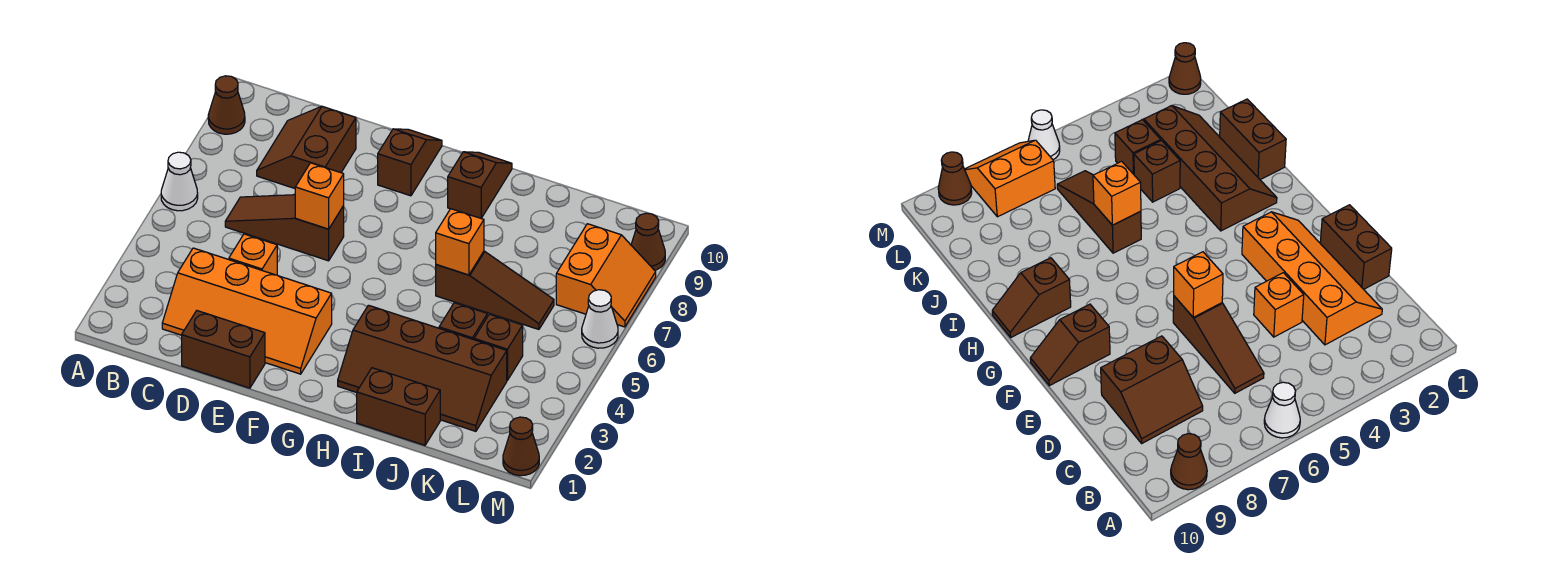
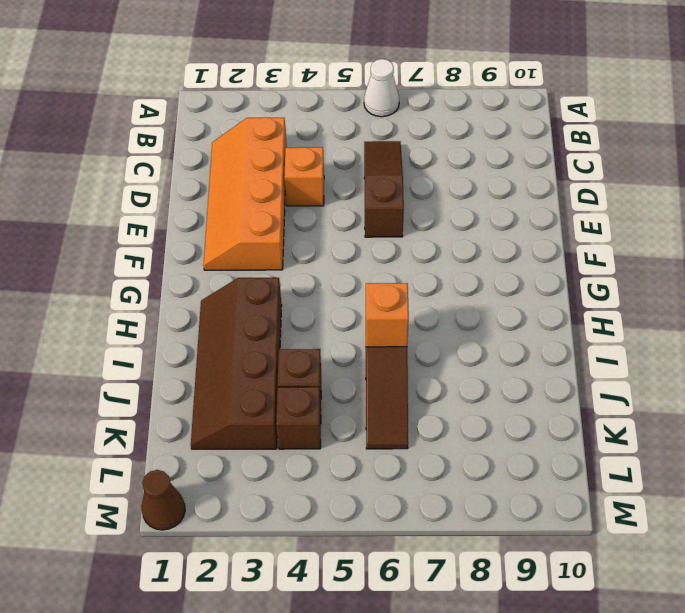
none -> brown cone A9 level 1
none -> brown slope C8:D9 level 1 top D
none -> brown brick D1:E1 level 1

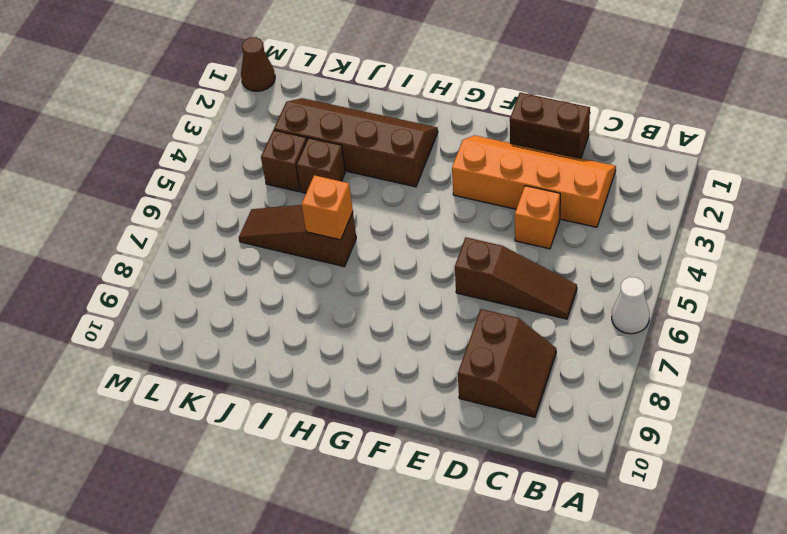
none -> brown cone A9 level 1
none -> brown slope F9:F10 level 1 top 9
none -> brown slope H9:H10 level 1 top 9

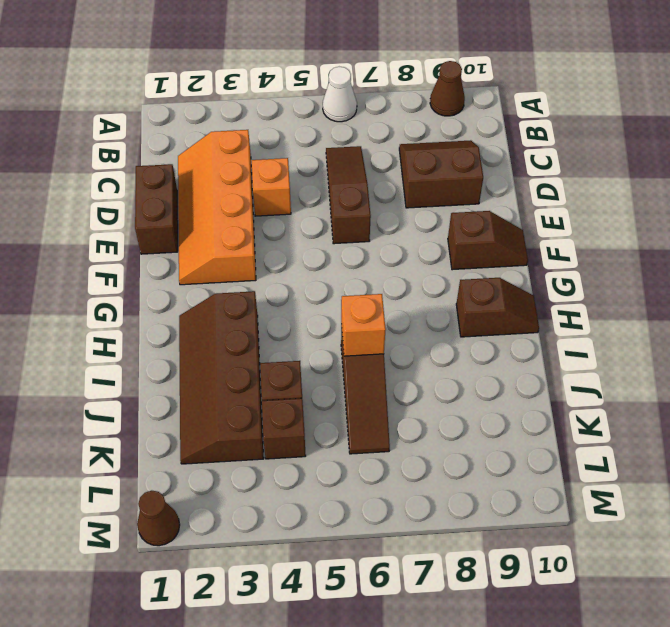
none -> brown brick I1:J1 level 1
none -> orange slope L7:M8 level 1 top L
none -> white cone M6 level 1

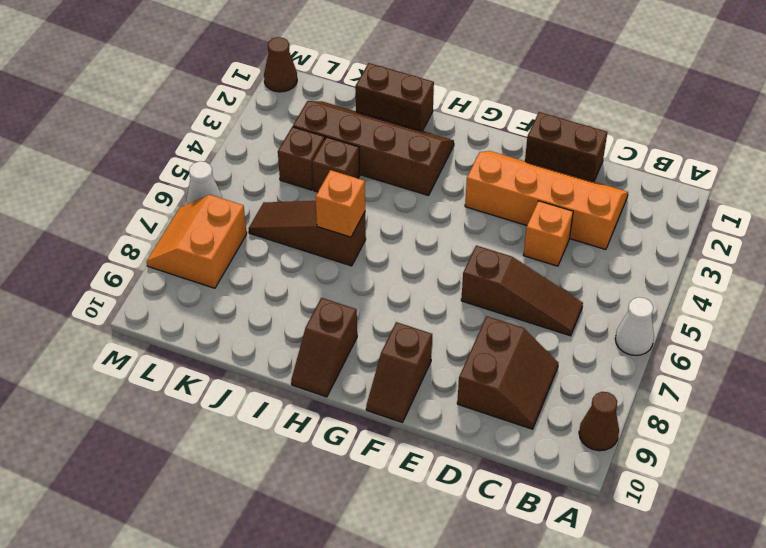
none -> brown cone M9 level 1
none -> orange brick E6 level 2

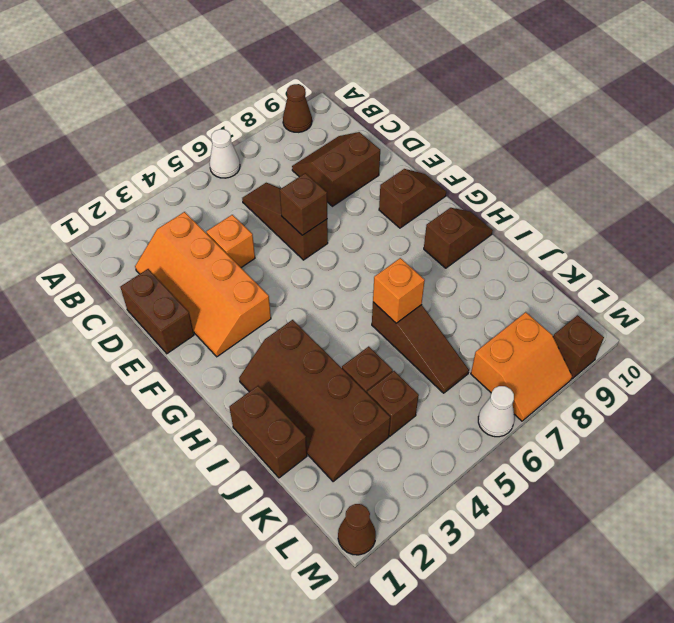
brown brick E6 level 2 -> orange brick E6 level 2
brown brick M9 level 1 -> brown cone M9 level 1

